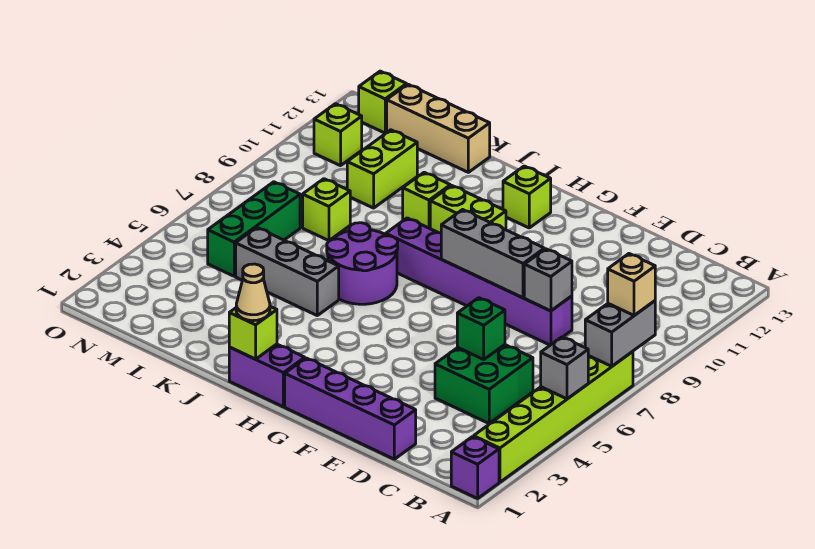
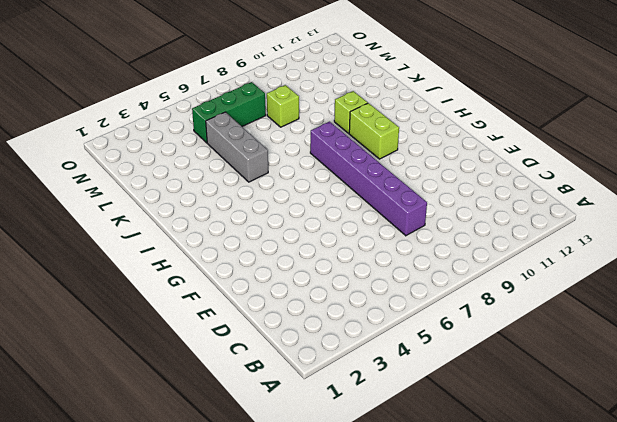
none -> purple brick A1 level 1
none -> lime brick A2:A7 level 1
none -> green brick C4:D5 level 1

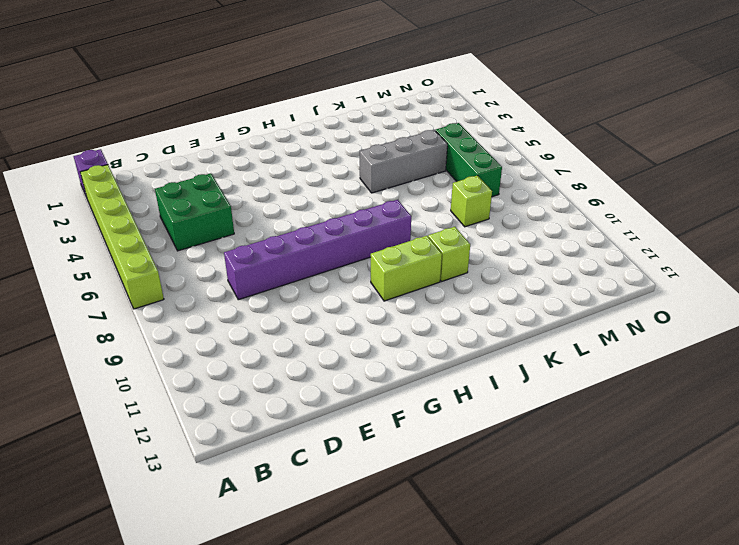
none -> purple brick D1:G1 level 1
none -> purple brick H1:I1 level 1
none -> lime brick H12 level 1

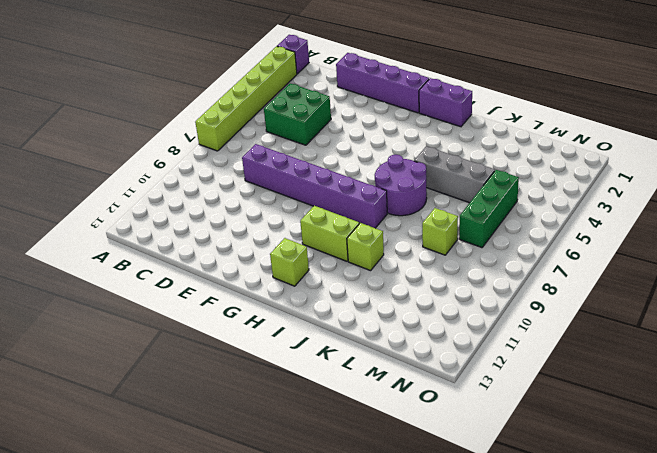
none -> tan brick K13:M13 level 1
none -> lime brick L10:L11 level 1
none -> lime brick N11 level 1

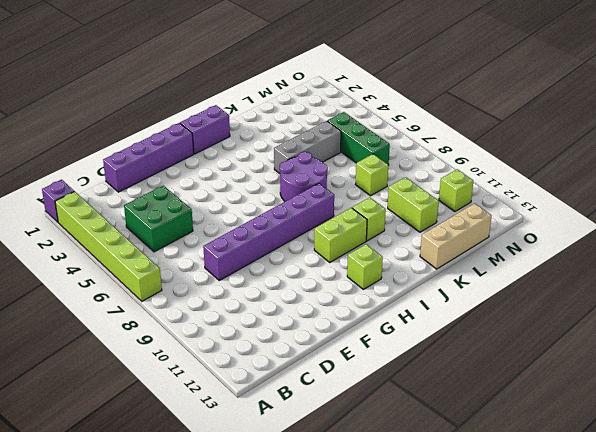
none -> lime brick N13 level 1
none -> grey brick A5 level 2
none -> grey brick A7:A8 level 2

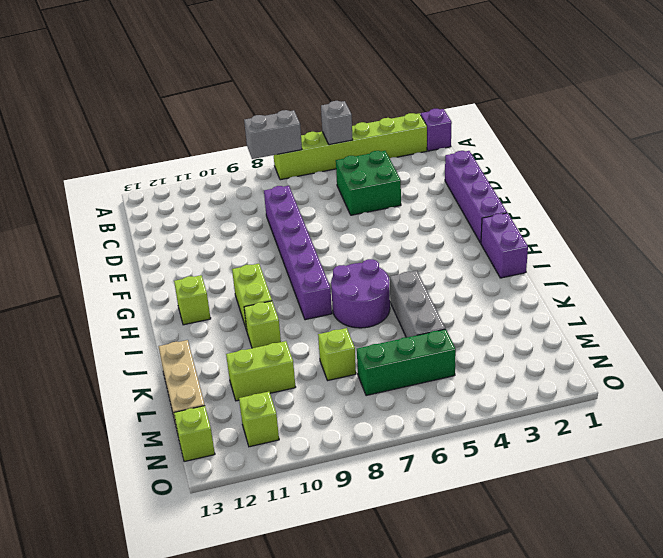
none -> green brick D5 level 2
none -> grey brick D8 level 2
none -> grey brick E8:G8 level 2

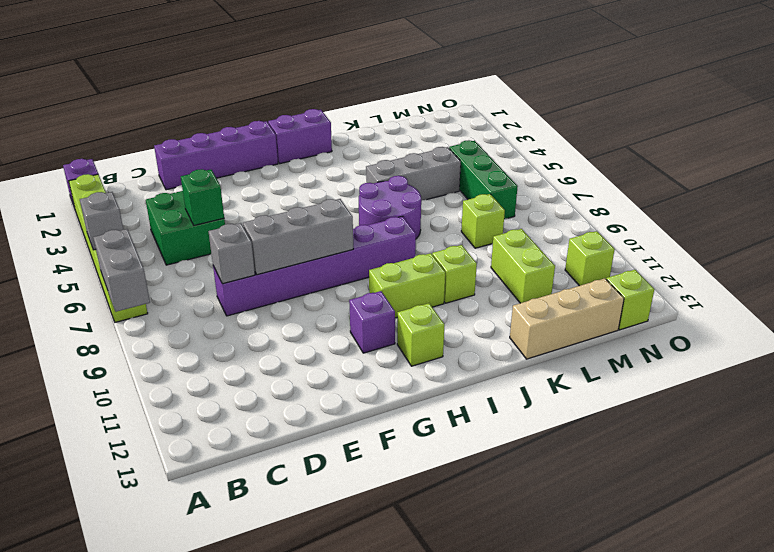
purple brick G11 level 1 -> none
none -> lime brick I1 level 2
none -> tan brick A8 level 3
none -> tan cone I1 level 3

